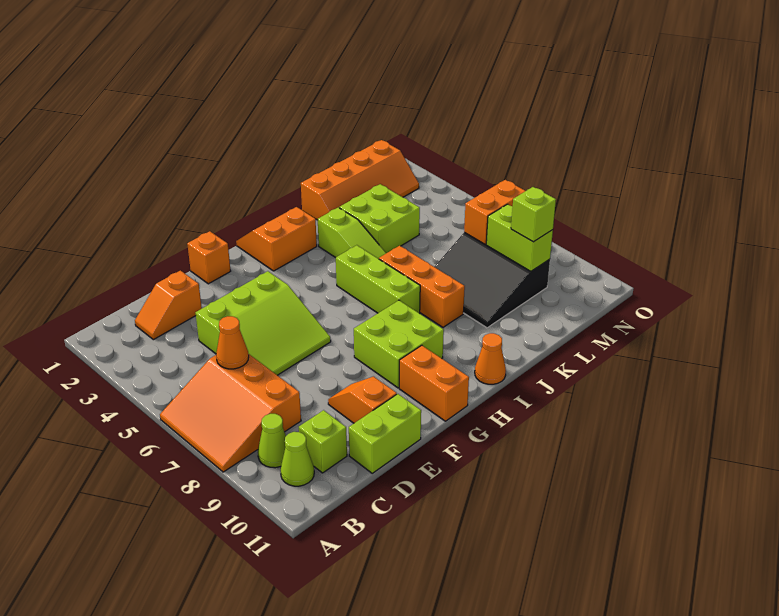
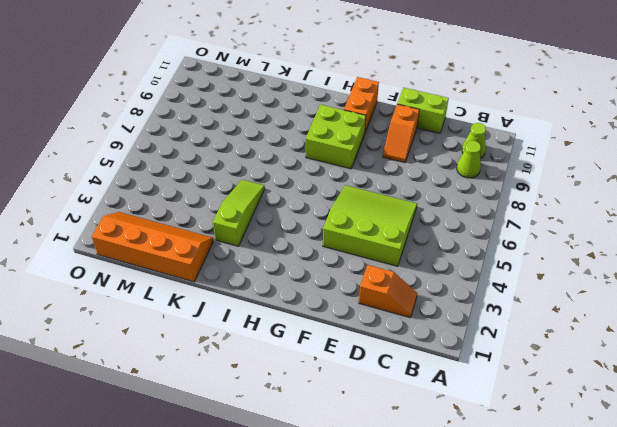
none -> orange slope A6:C8 level 1 top C
none -> lime brick C10 level 1
none -> orange brick F1 level 1

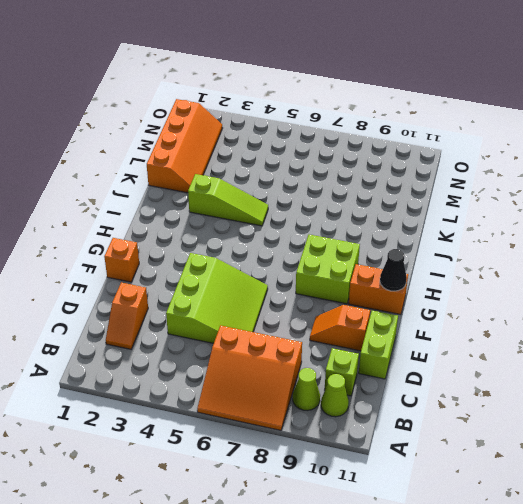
black cone G11 level 2 -> none
none -> orange slope H1:I2 level 1 top 2
none -> lime brick I5:I7 level 1
none -> orange cone I11 level 1

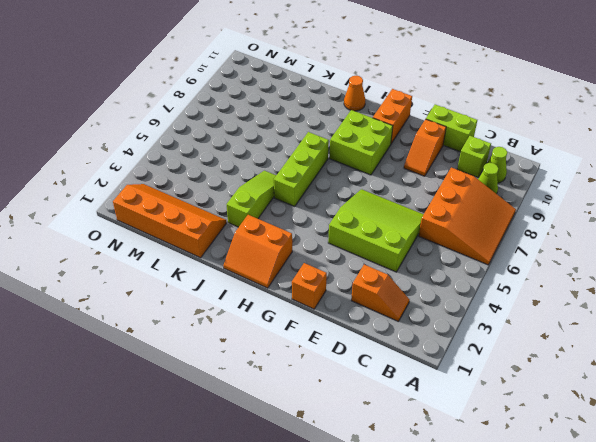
none -> orange brick J6:J8 level 1
none -> lime brick K3:L4 level 1
none -> black slope K7:M9 level 1 top M

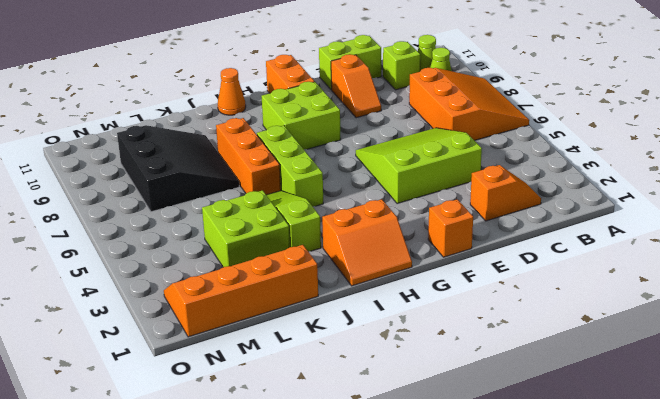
none -> orange cone C6 level 2
none -> orange brick M7:N7 level 2
none -> lime brick M8:M9 level 2

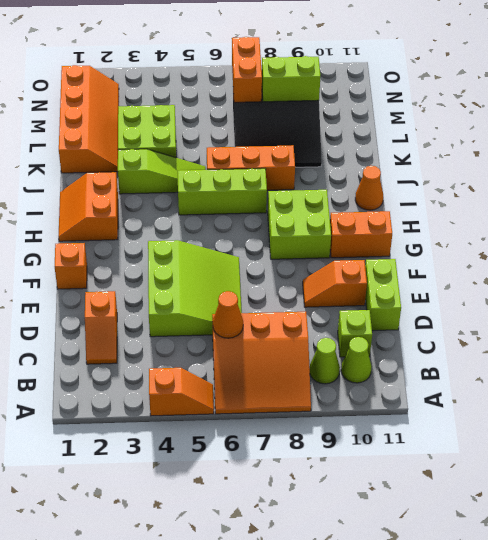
orange slope A4:A5 level 1 top 4 -> none
none -> lime brick M9 level 3

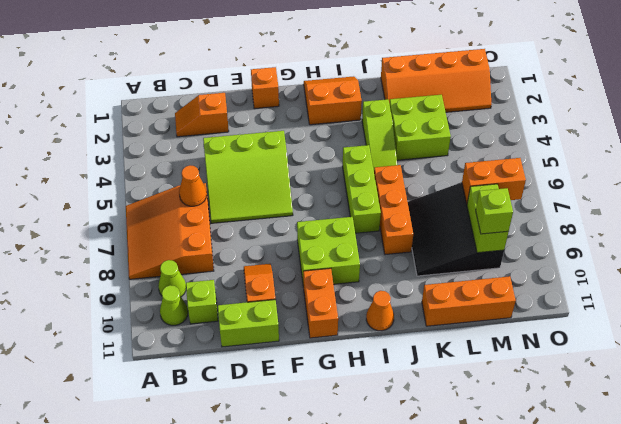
orange brick K11:M11 level 1 -> none

